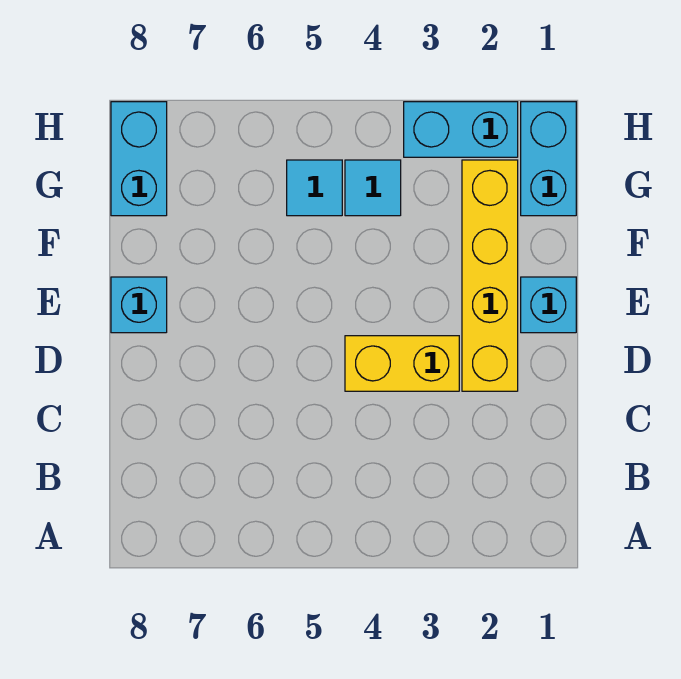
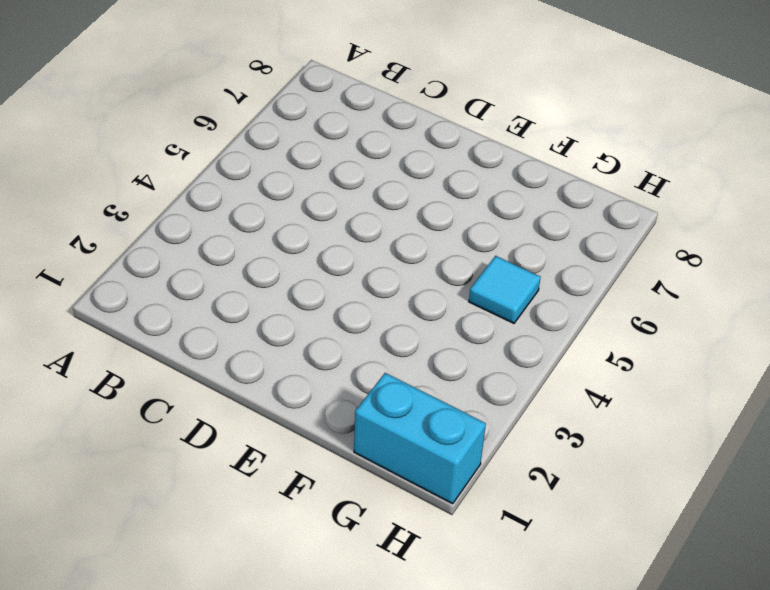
none -> yellow brick D2:G2 level 1
none -> yellow brick D3:D4 level 1

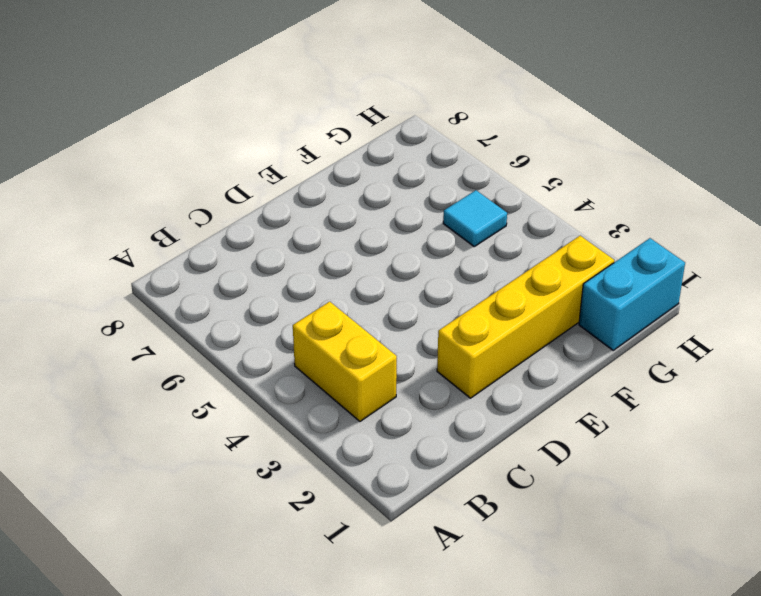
yellow brick B3:B4 level 1 -> yellow brick D3:D4 level 1
none -> cyan brick E1 level 1
none -> cyan brick E8 level 1

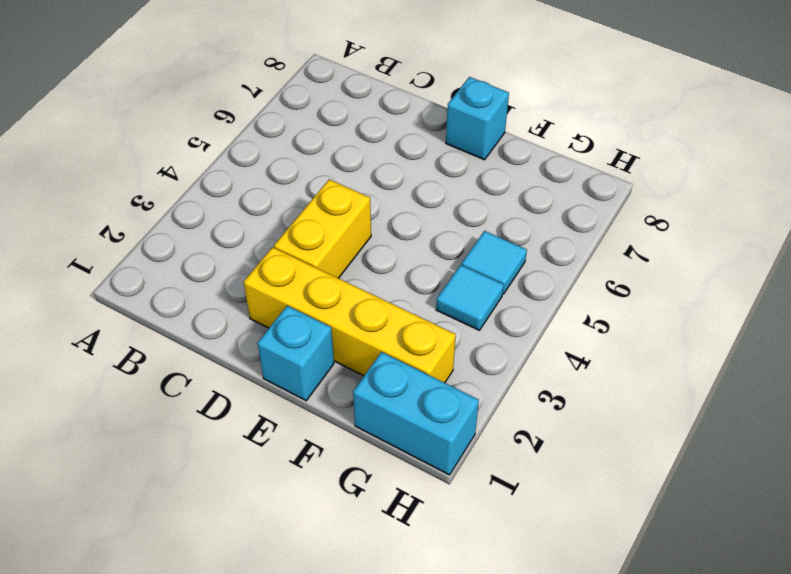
none -> cyan brick G8:H8 level 1
none -> cyan brick H2:H3 level 1

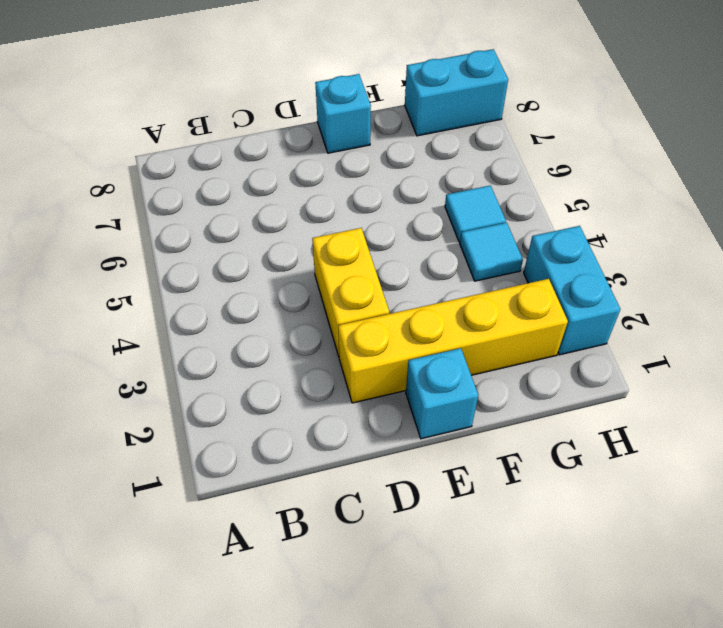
none -> cyan brick G1:H1 level 1

